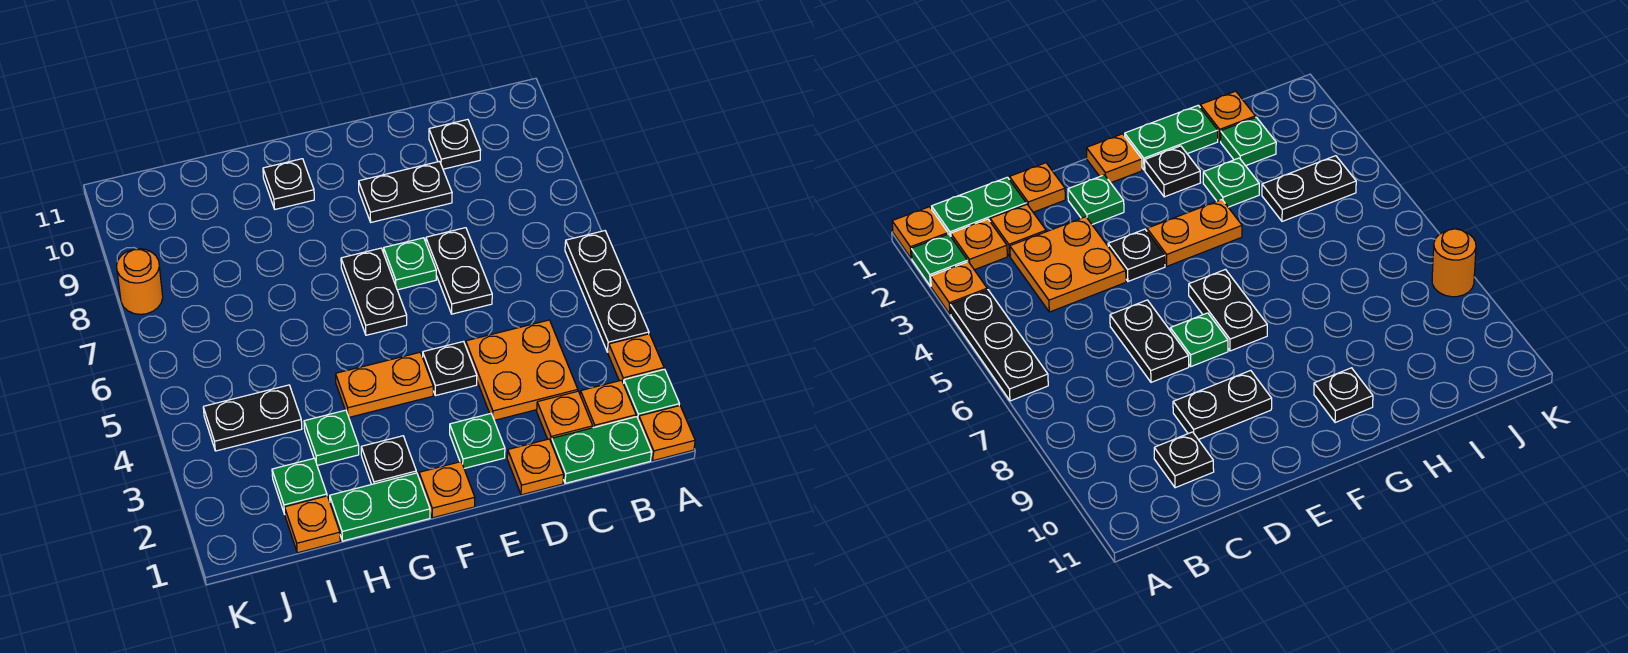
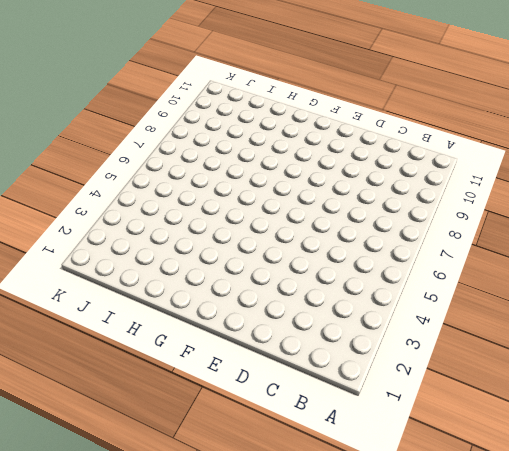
none -> orange plate A1 level 1
none -> green plate A2 level 1
none -> orange plate A3 level 1

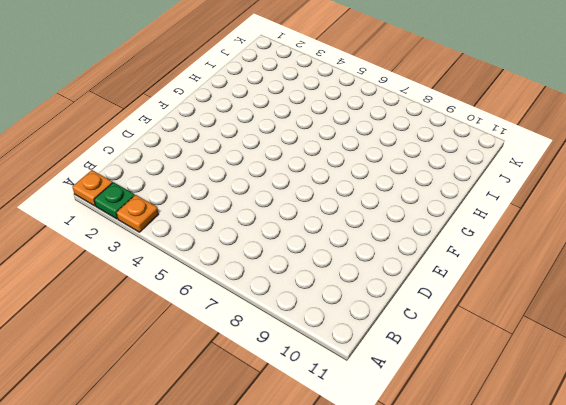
none -> black plate A4:A6 level 1
none -> green plate B1:C1 level 1
none -> orange plate B2 level 1

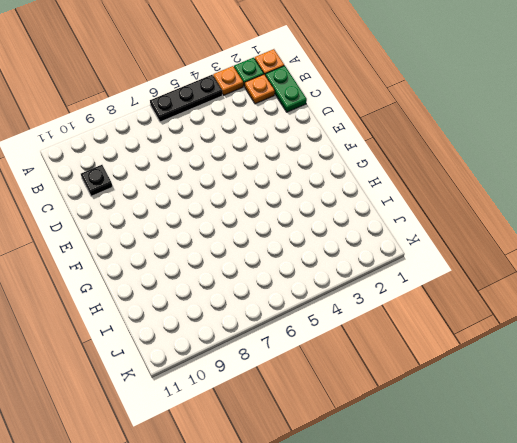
none -> orange plate C2 level 1
none -> orange plate C3:D4 level 1
none -> orange plate D1 level 1

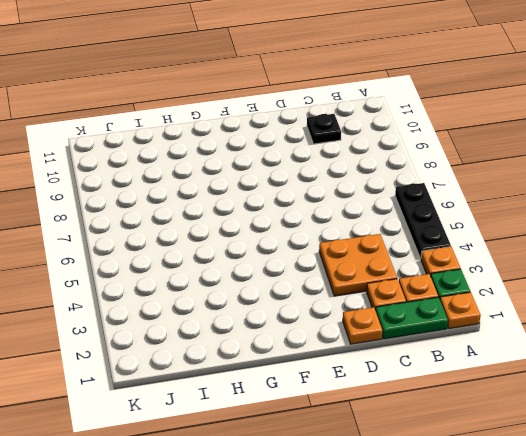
none -> black plate D6:D7 level 1
none -> black plate D9:E9 level 1
none -> green plate E2 level 1

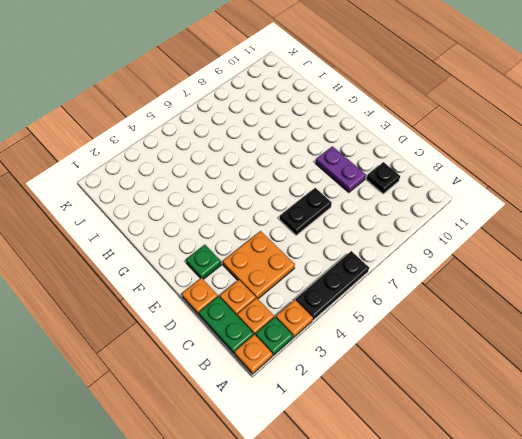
purple plate D9:E9 level 1 -> black plate D9:E9 level 1
none -> black plate E4 level 1
none -> green plate E7 level 1
none -> orange plate F1 level 1

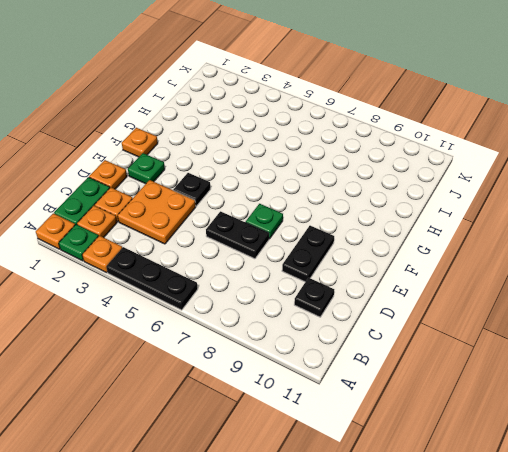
none -> orange plate F4:G4 level 1
none -> black plate F6:F7 level 1
none -> green plate G1:H1 level 1

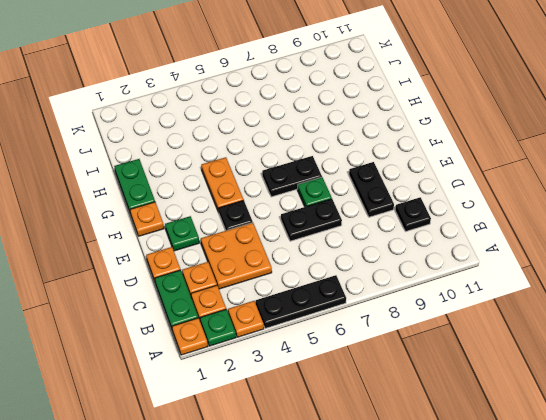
none -> black plate G2 level 1
none -> black plate G10 level 1
none -> green plate H3 level 1

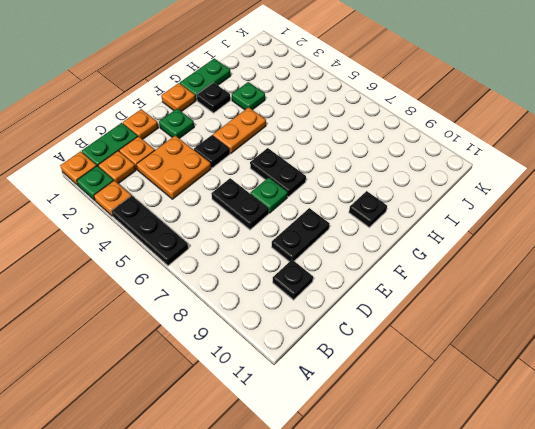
none -> orange plate I1 level 1
none -> green plate I2 level 1
none -> black plate I4:J4 level 1

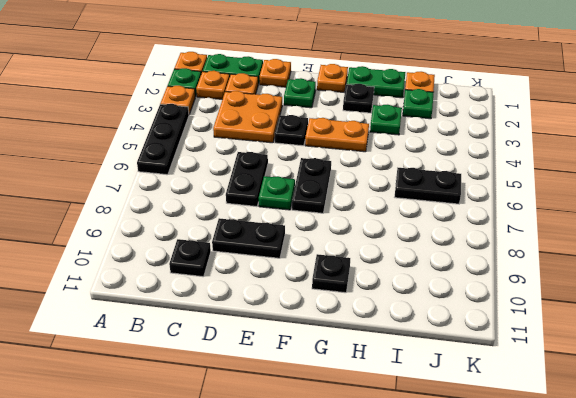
black plate I6:J6 level 1 -> black plate I4:J4 level 1
none -> orange round brick K8 level 1

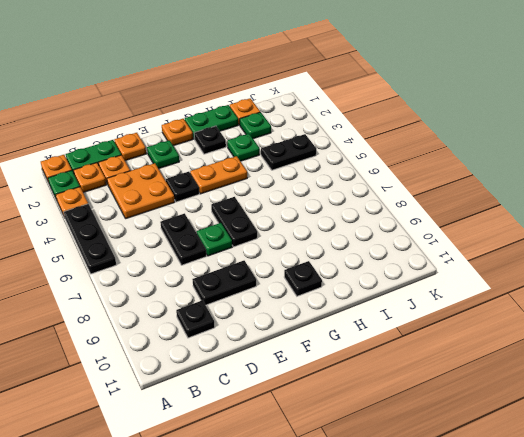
none -> orange round brick K8 level 1

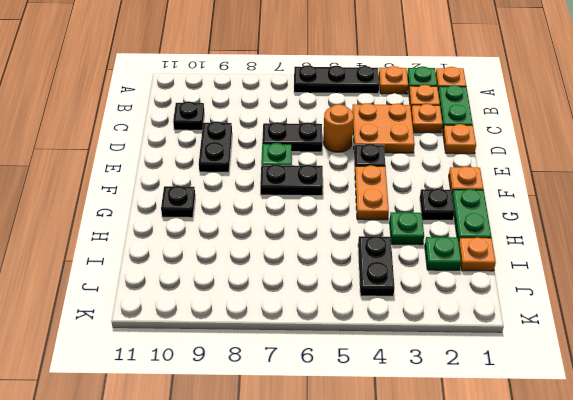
orange round brick D5 level 1 -> orange round brick K8 level 1
none -> green plate E2 level 1

